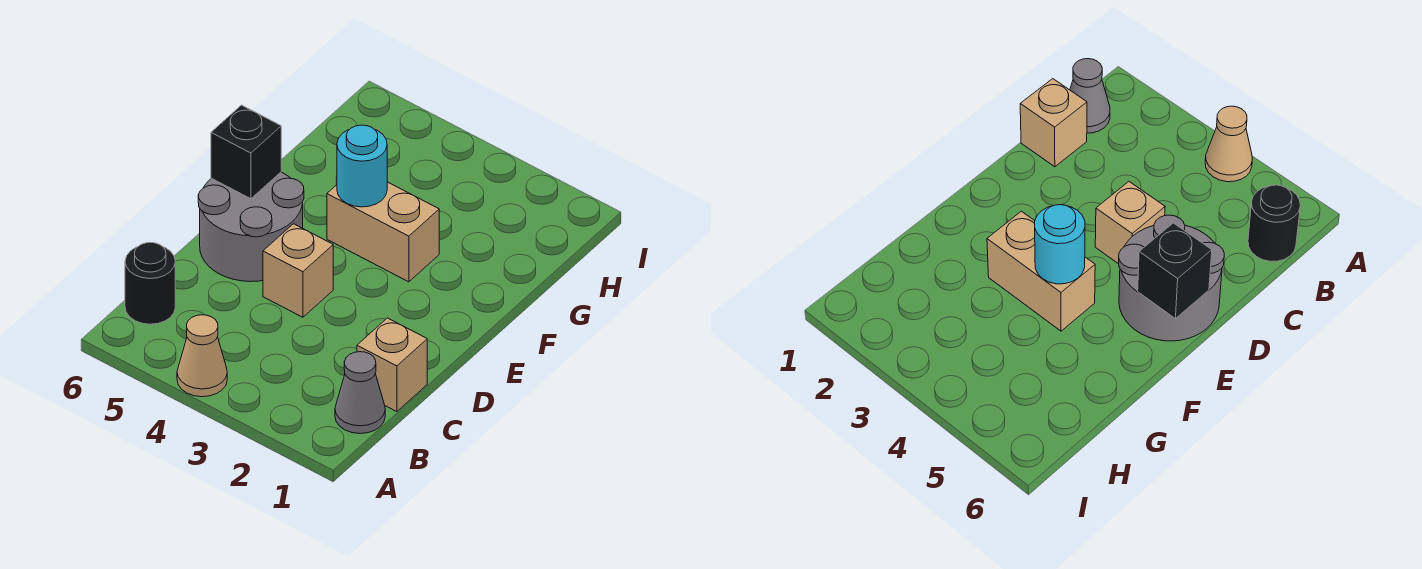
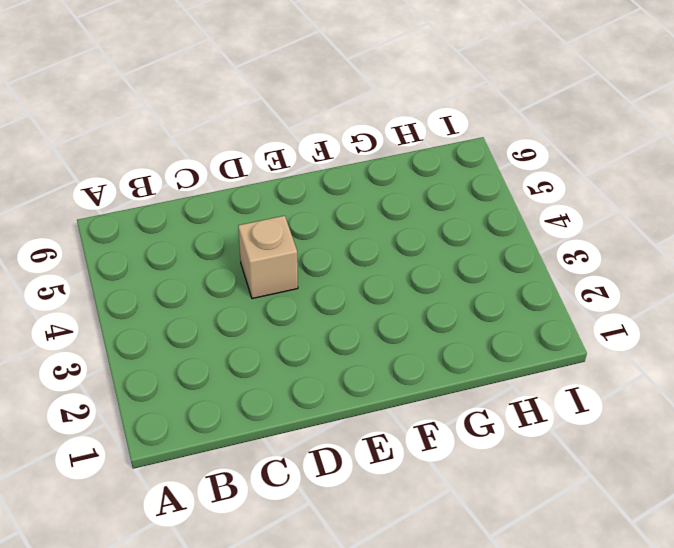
none -> tan cone A4 level 1
none -> grey cone B1 level 1

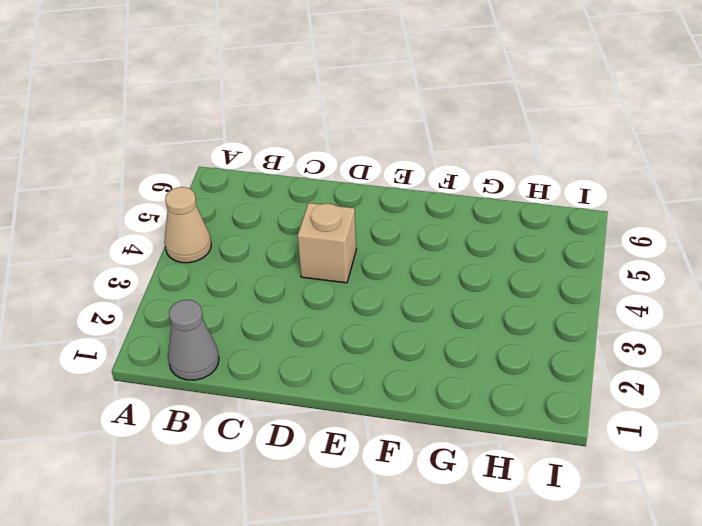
none -> black round brick B6 level 1
none -> tan brick C1 level 1

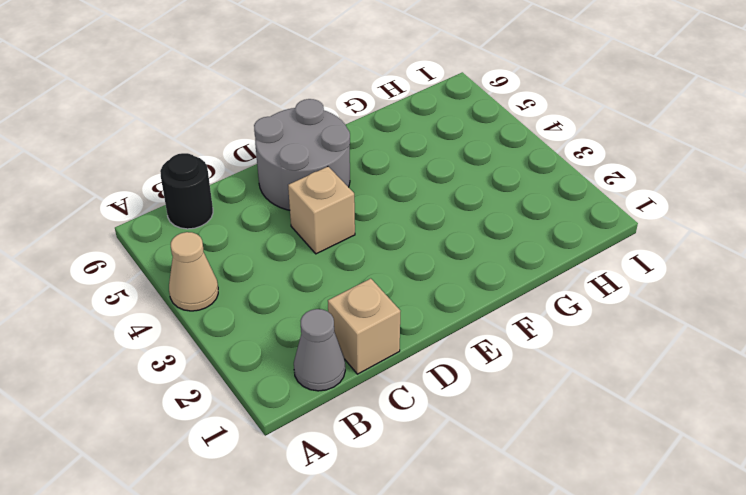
none -> tan brick F3:F4 level 1
none -> black brick E6 level 2

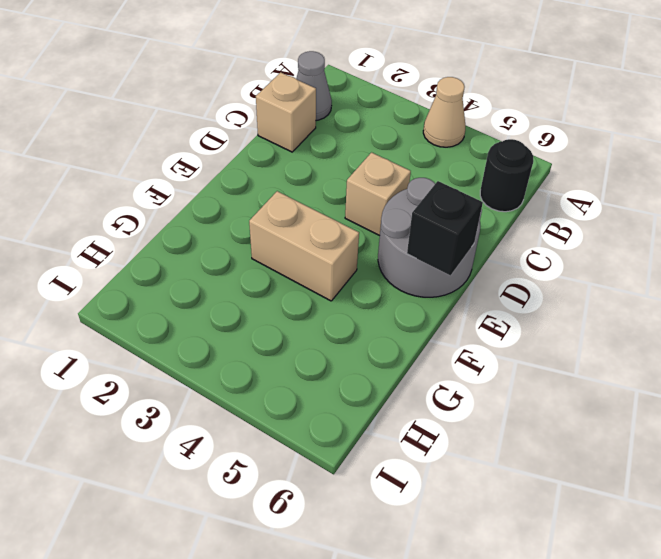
none -> cyan round brick F4 level 2

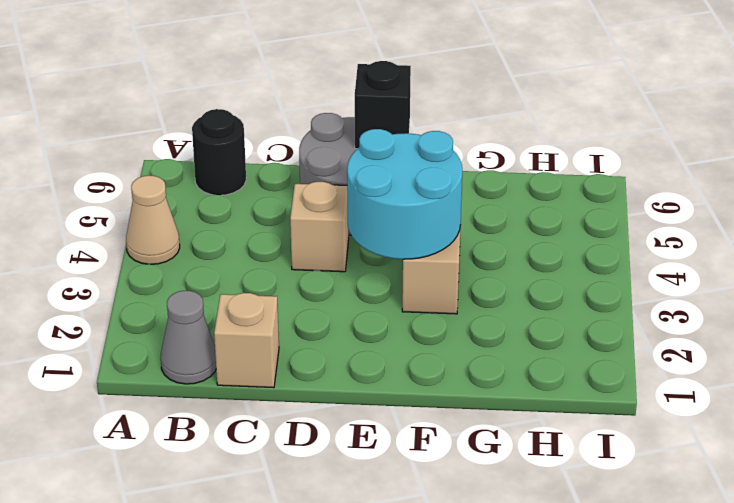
cyan round brick E3:F4 level 2 -> cyan round brick F4 level 2

